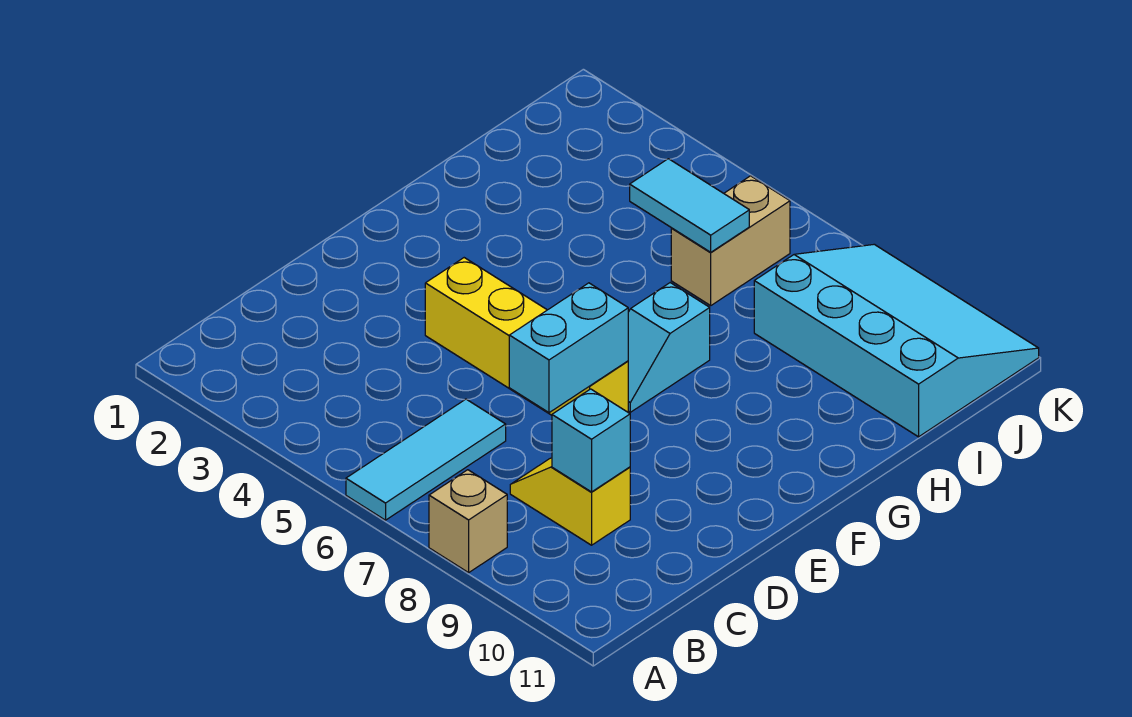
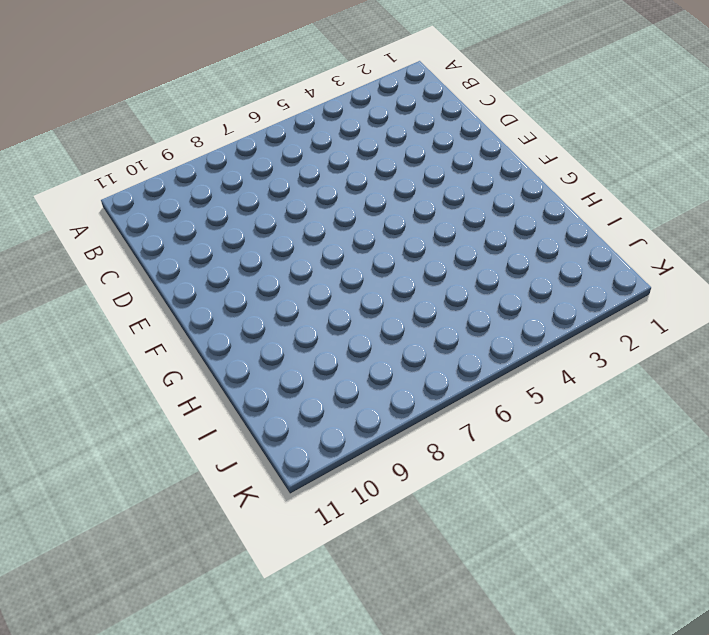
none -> cyan tile A6:C6 level 1
none -> tan brick A8 level 1

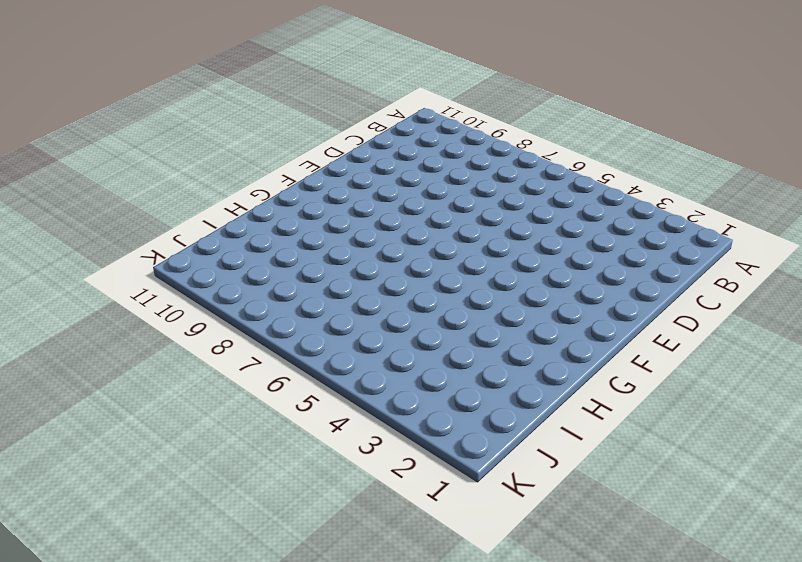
none -> cyan tile A6:C6 level 1
none -> tan brick A8 level 1

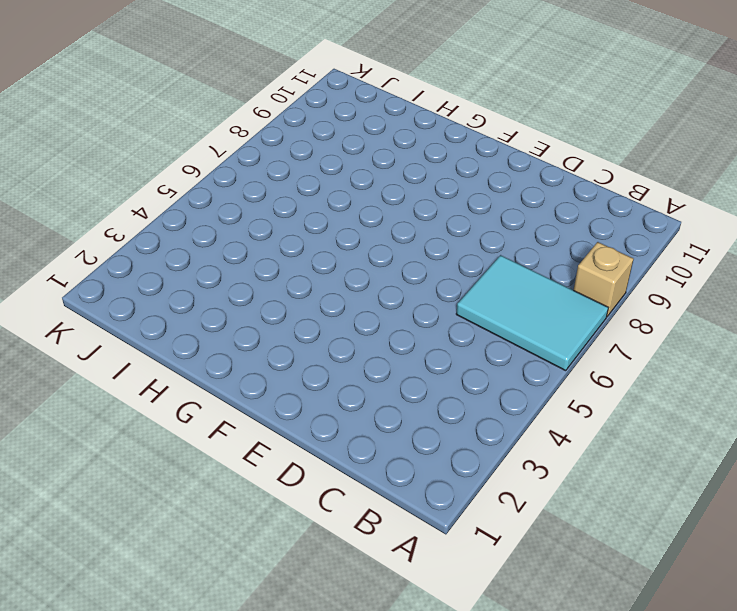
cyan tile A6:C7 level 1 -> cyan tile A6:C6 level 1
none -> yellow slope C8:C9 level 1 top 9
none -> yellow brick E4:E7 level 1

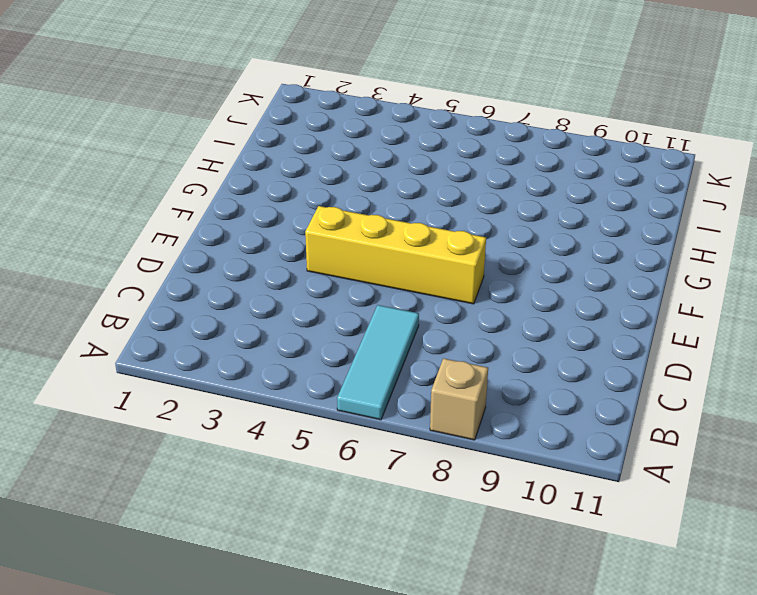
none -> yellow slope C8:C9 level 1 top 9
none -> cyan slope F7:G7 level 1 top G

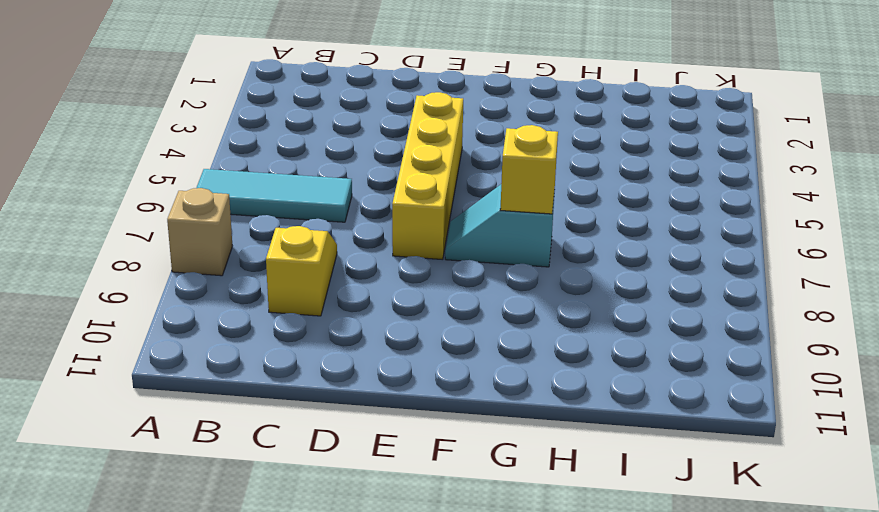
yellow brick G7 level 2 -> none
none -> tan brick I6:J6 level 1
none -> cyan slope I8:K11 level 1 top I

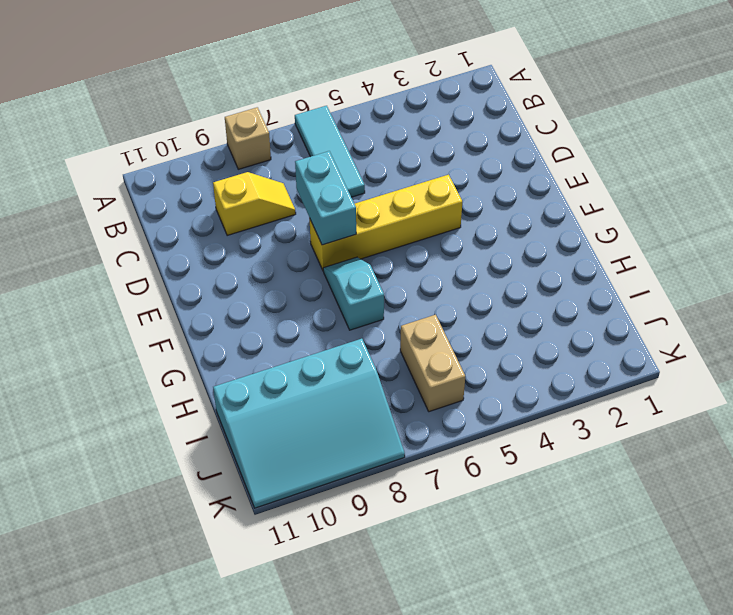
none -> cyan brick C9 level 2
none -> cyan tile I5:I6 level 2

